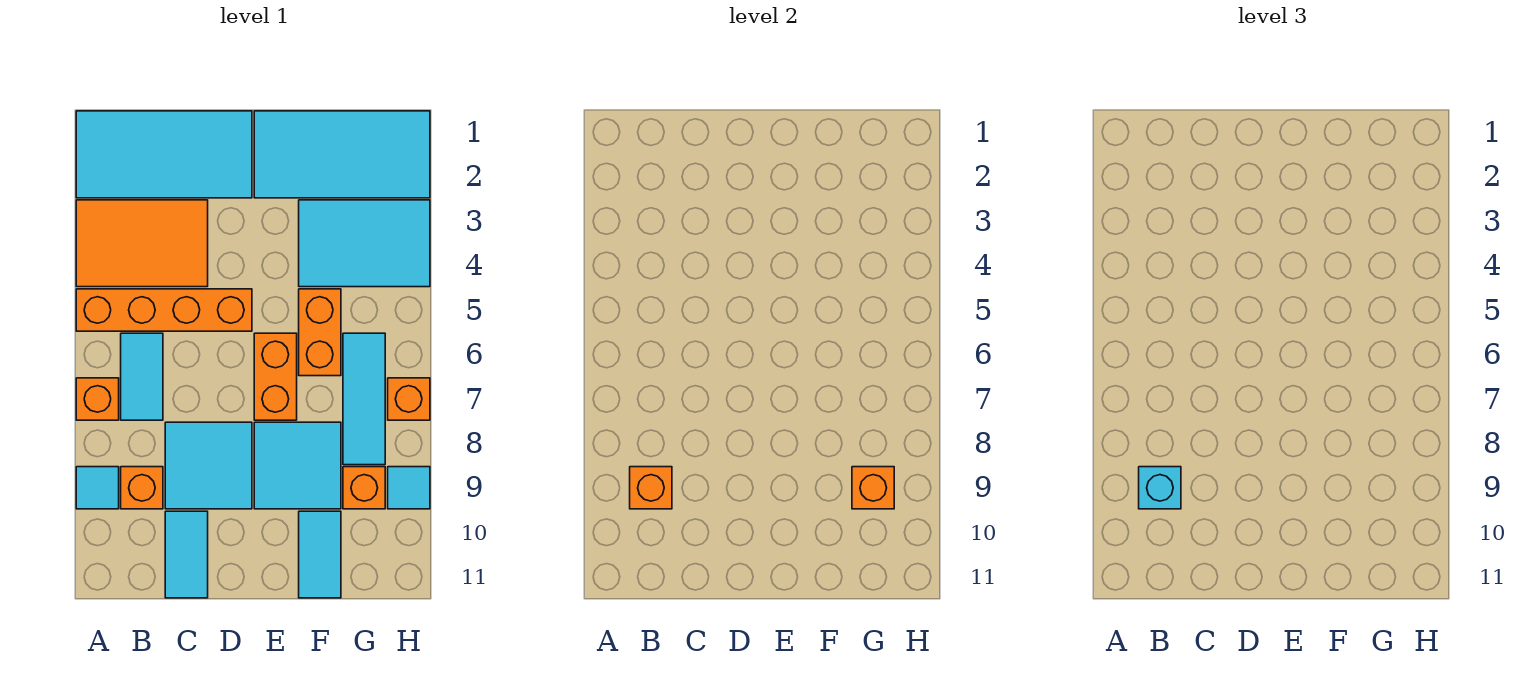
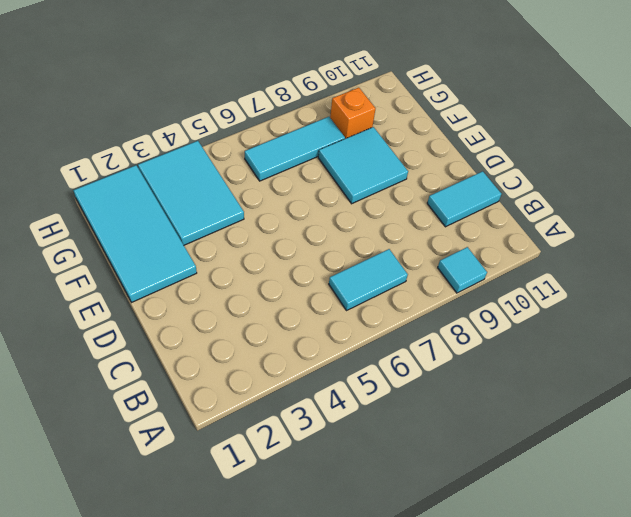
none -> cyan tile A1:D2 level 1
none -> orange tile A3:C4 level 1
none -> orange brick A5:D5 level 1

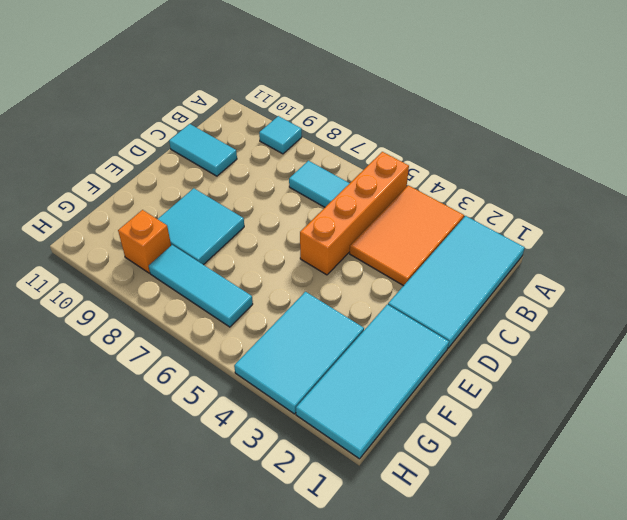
none -> orange brick A7 level 1
none -> orange brick B9 level 1
none -> cyan tile C8:D9 level 1

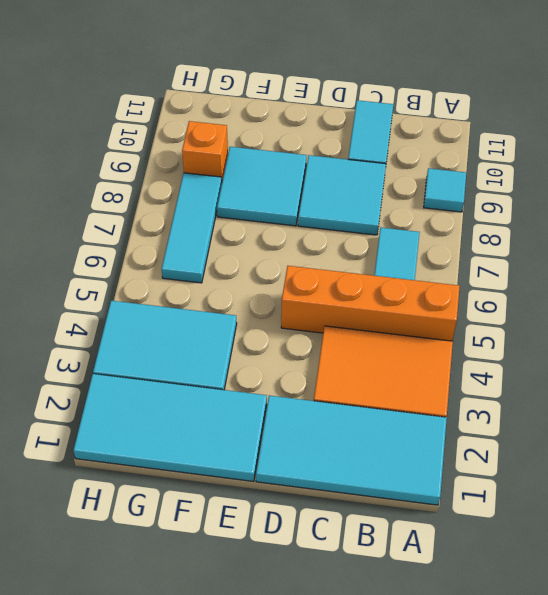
none -> orange brick A7 level 1
none -> orange brick B9 level 1
none -> orange brick E6:E7 level 1

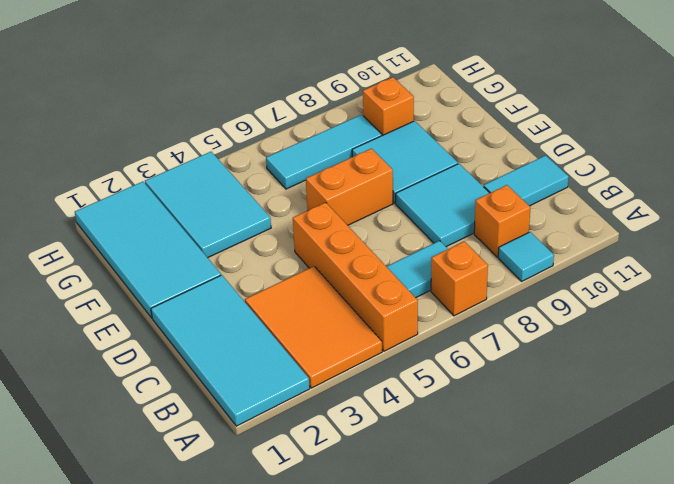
none -> orange brick F5:F6 level 1
none -> cyan tile F10:F11 level 1
none -> orange brick H7 level 1

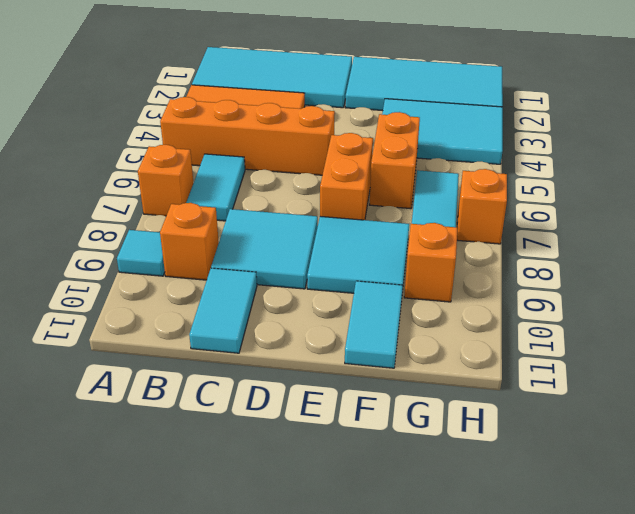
none -> cyan tile H9 level 1
none -> orange brick B9 level 2
none -> orange brick G9 level 2

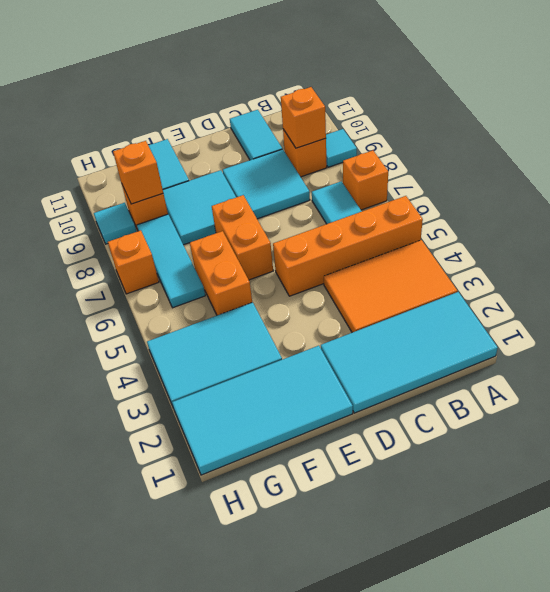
none -> cyan brick B9 level 3

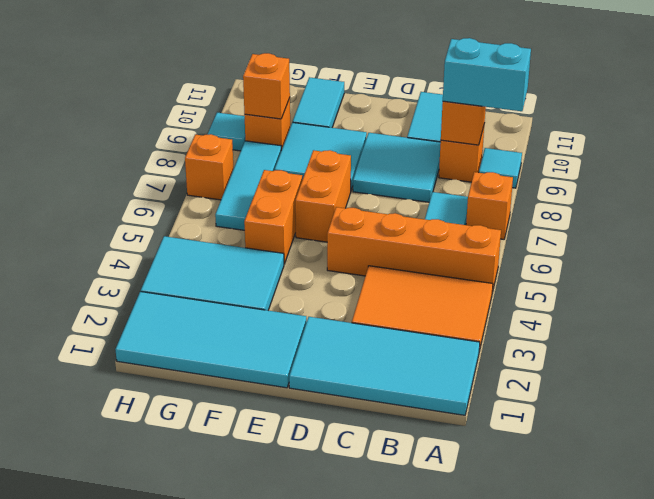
cyan brick A9:B9 level 3 -> cyan brick B9 level 3

